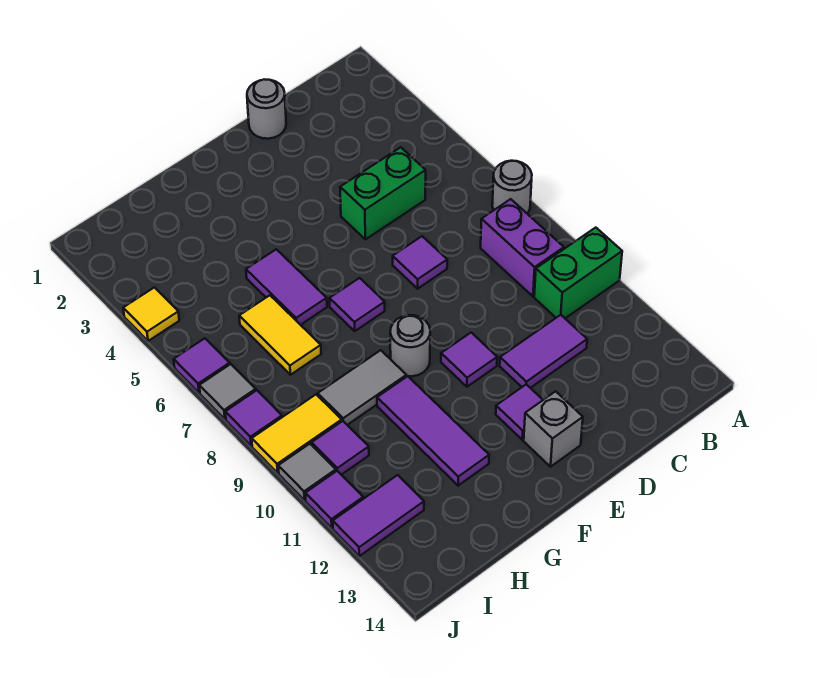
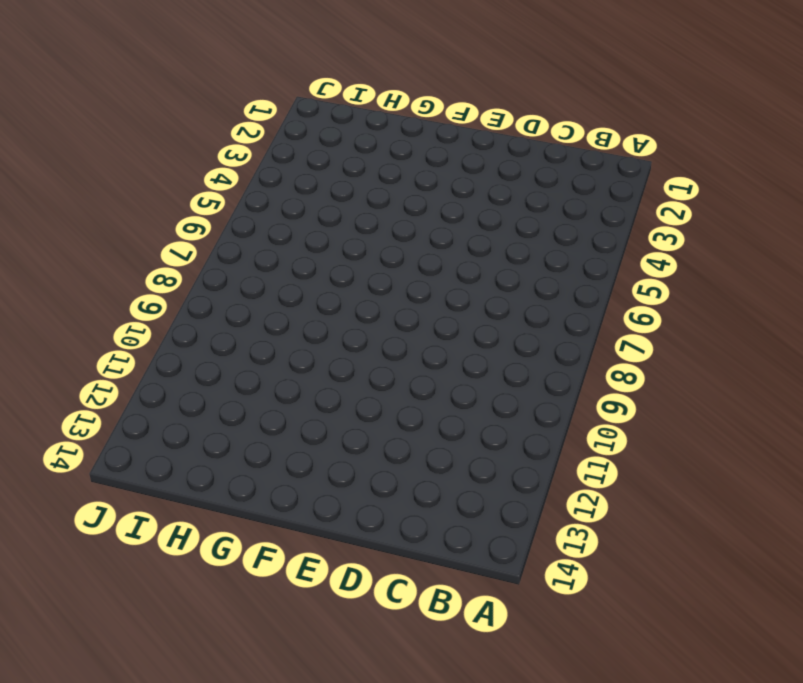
none -> grey round brick A7 level 1
none -> green brick A10:B10 level 1
none -> purple brick B8:B9 level 1

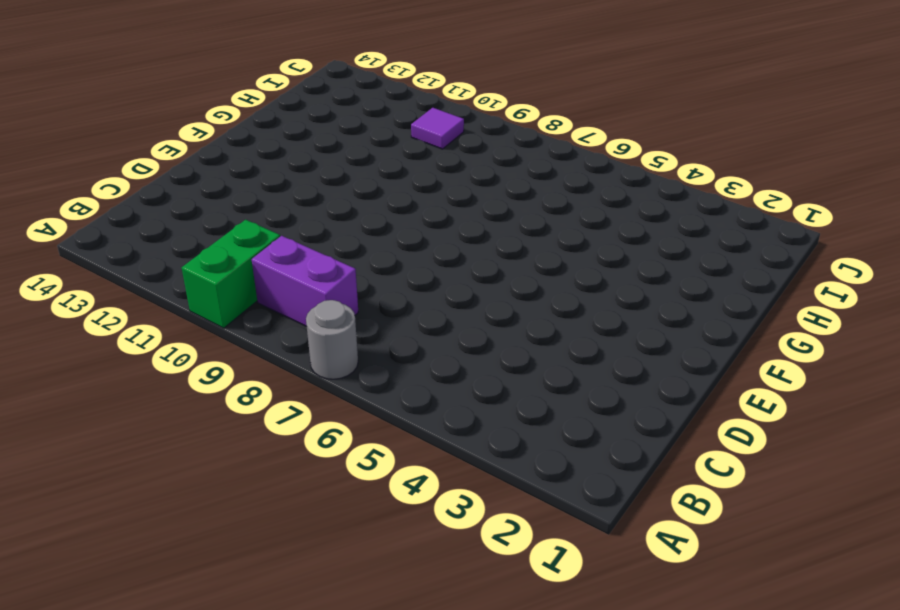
none -> green brick C5:D5 level 1
none -> purple tile C11:D11 level 1
none -> grey round brick D1 level 1

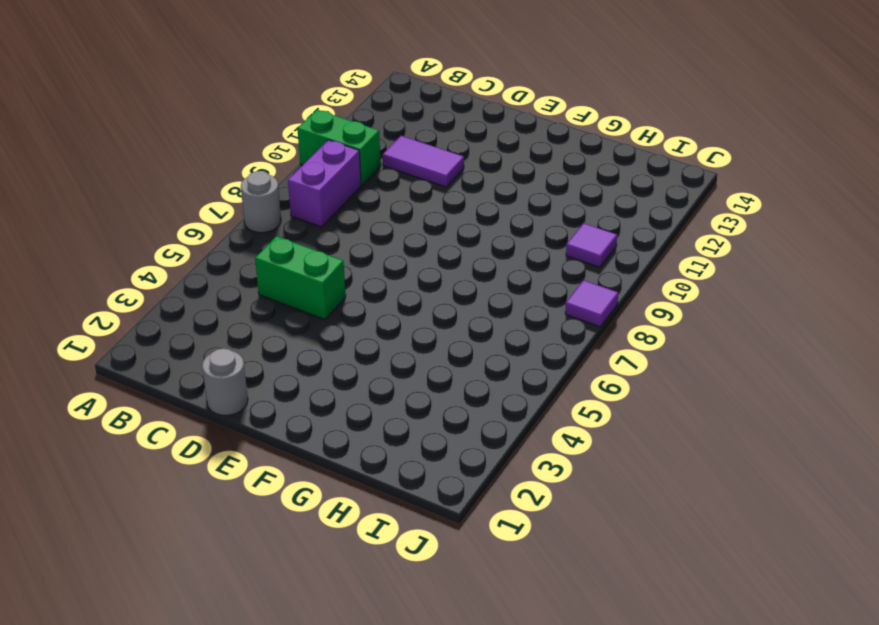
none -> purple tile D7 level 1
none -> purple tile E10 level 1
none -> purple tile E12 level 1

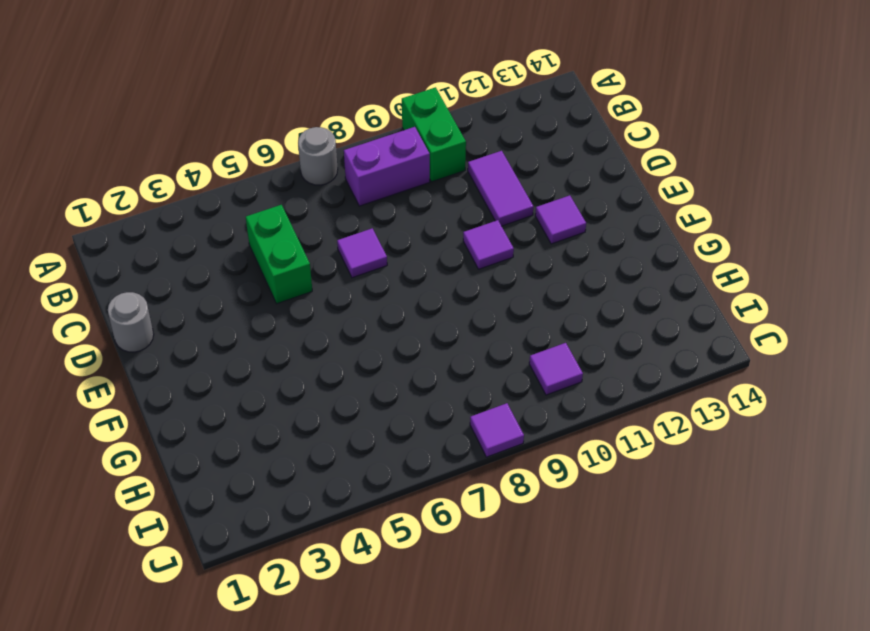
none -> grey brick E13 level 1
none -> purple tile F7 level 1
none -> grey round brick F9 level 1

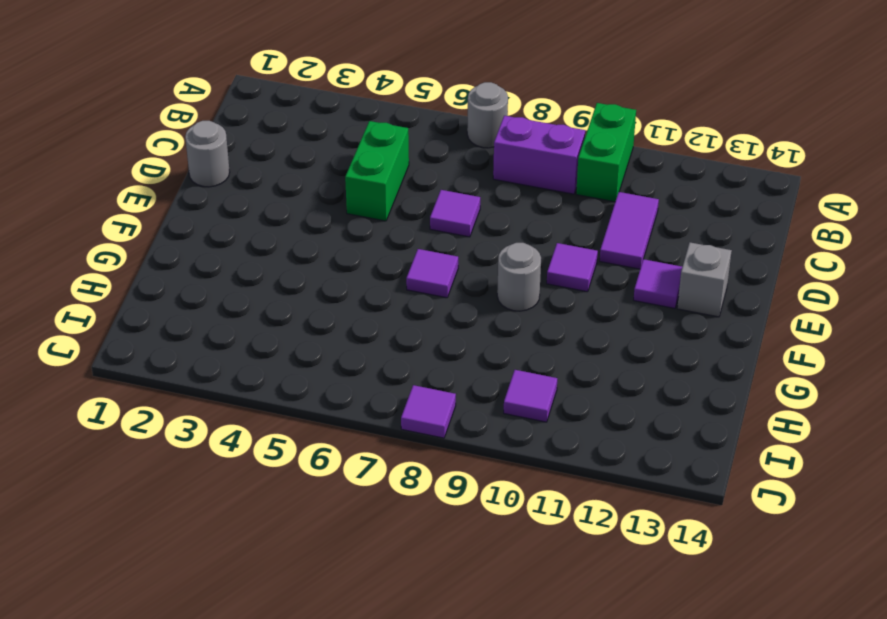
none -> purple tile G5:G6 level 1
none -> grey tile G9:H9 level 1
none -> purple tile G10:G12 level 1

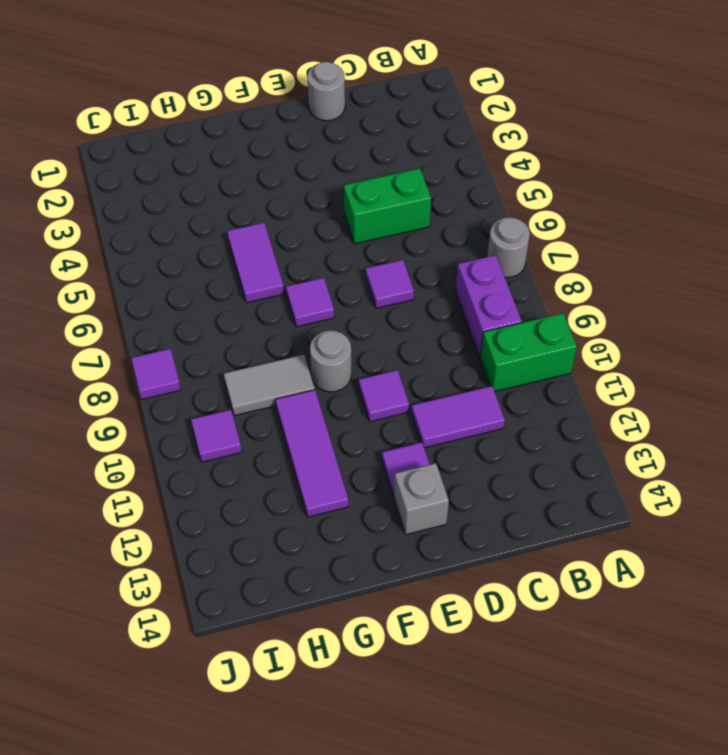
none -> yellow tile H6:H7 level 1
none -> yellow tile I9:J9 level 1
none -> purple tile I12:J12 level 1

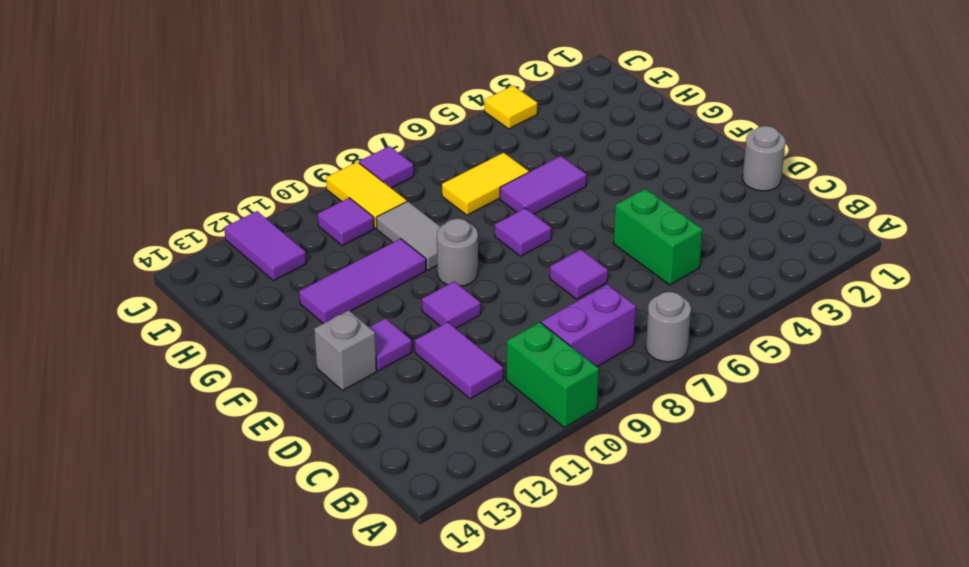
none -> purple tile J6 level 1
none -> grey tile J7 level 1
none -> grey tile J10 level 1

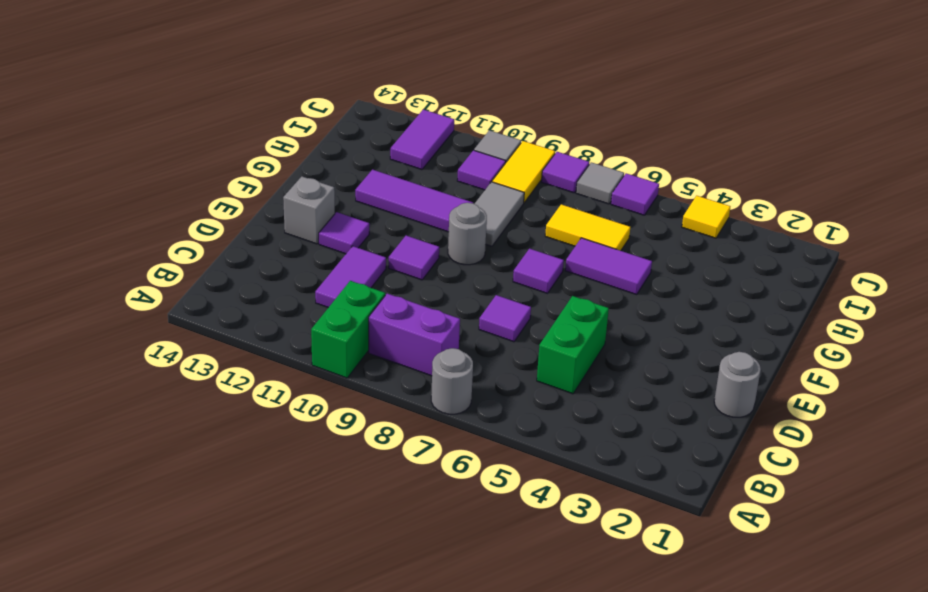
none -> purple tile J11 level 1

